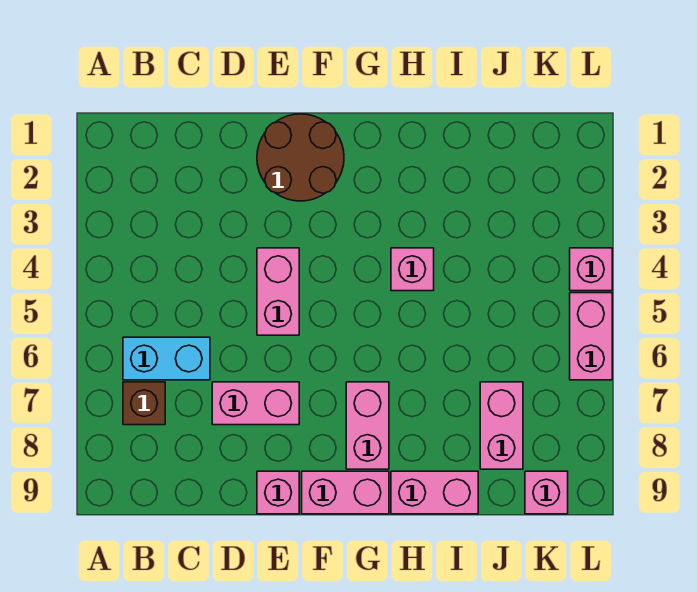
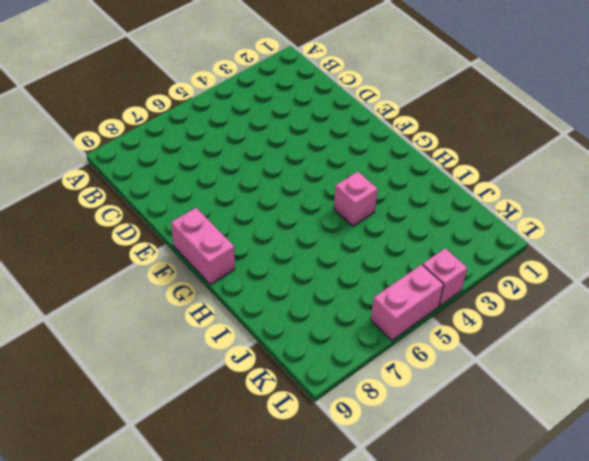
none -> cyan brick B6:C6 level 1
none -> brown brick B7 level 1
none -> pink brick D7:E7 level 1

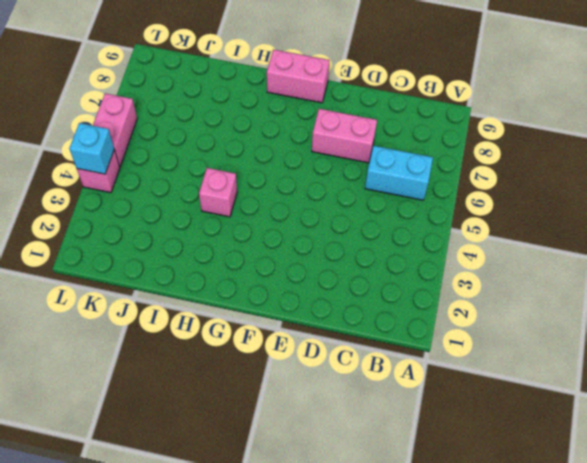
cyan brick L4 level 2 -> none
none -> brown brick B7 level 1
none -> brown round brick E1:F2 level 1
none -> pink brick E4:E5 level 1

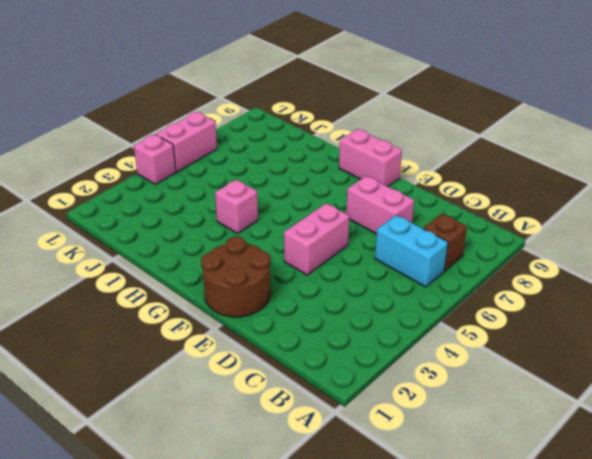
none -> pink brick E9 level 1
none -> pink brick G7:G8 level 1
none -> pink brick H9:I9 level 1

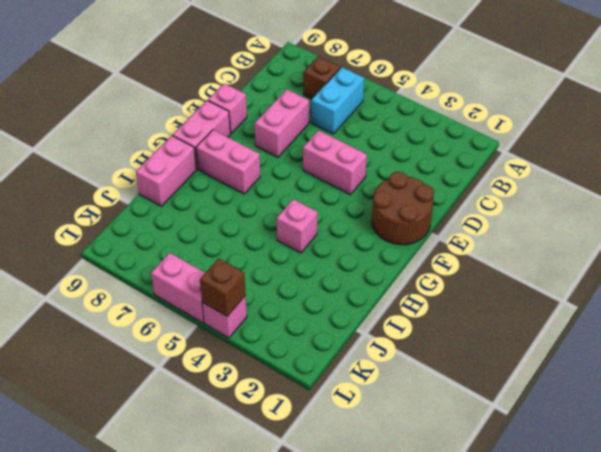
brown brick L4 level 2 -> none
none -> pink brick J7:J8 level 1
none -> pink brick K9 level 1

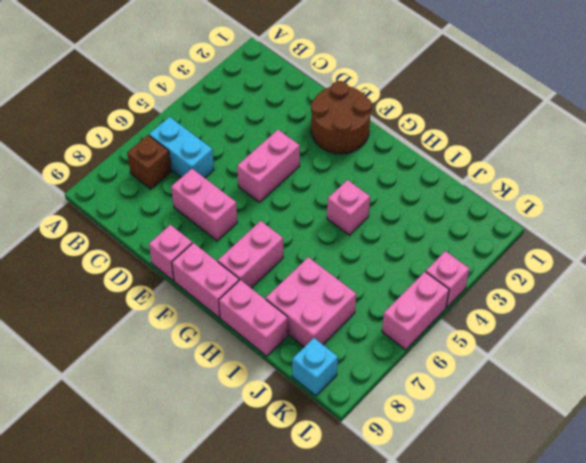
pink brick I7:J8 level 1 -> pink brick J7:J8 level 1
cyan brick K9 level 1 -> pink brick K9 level 1

